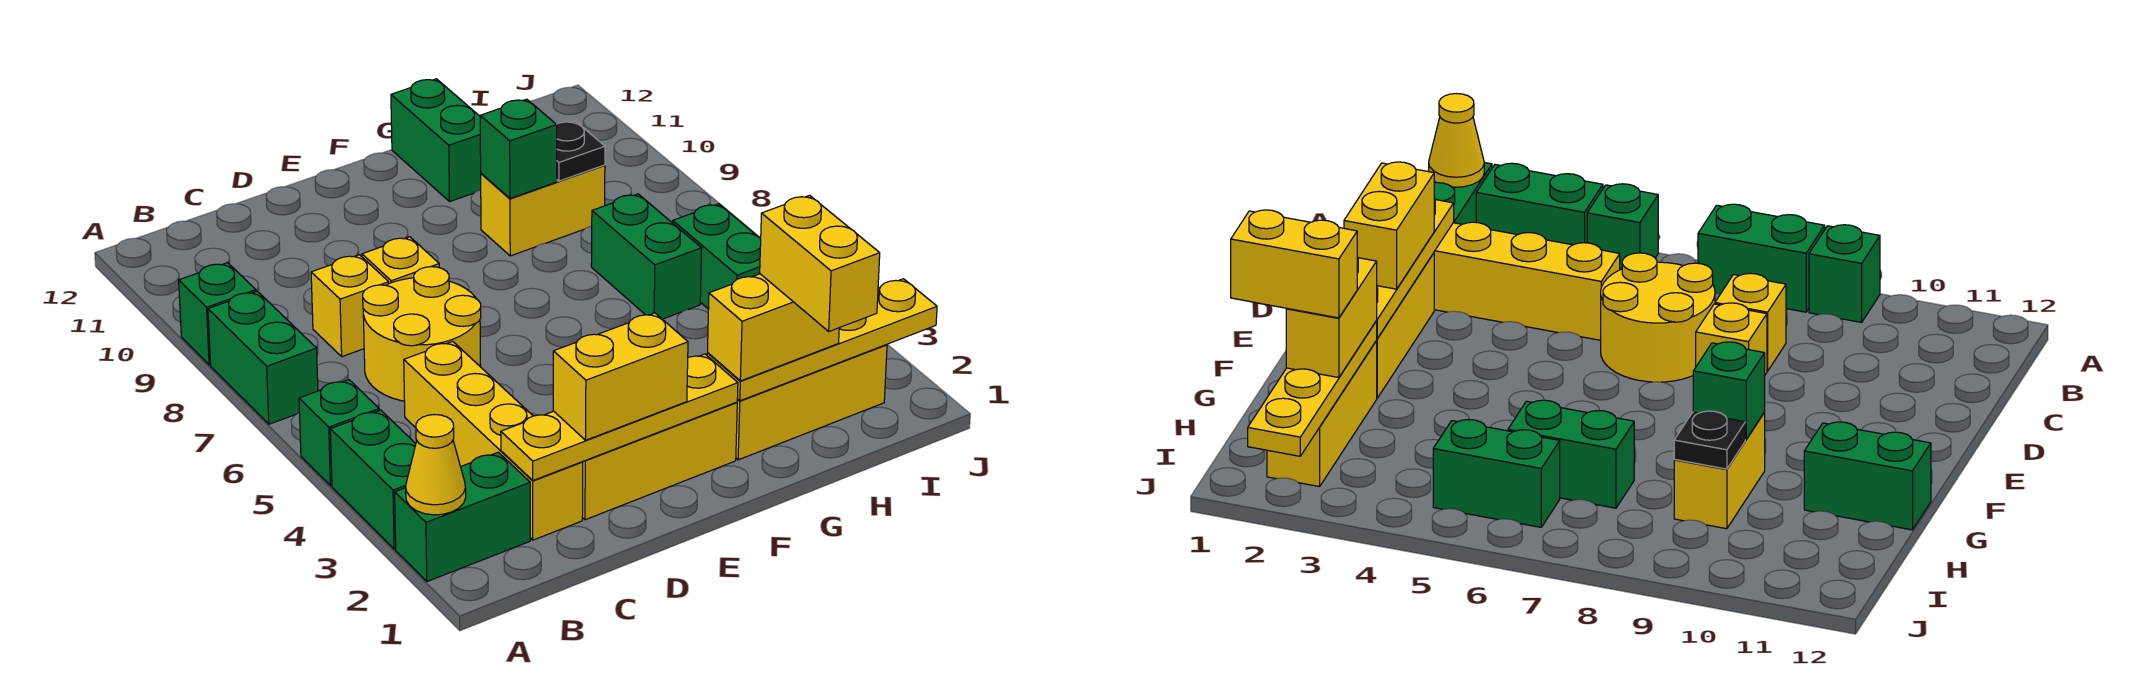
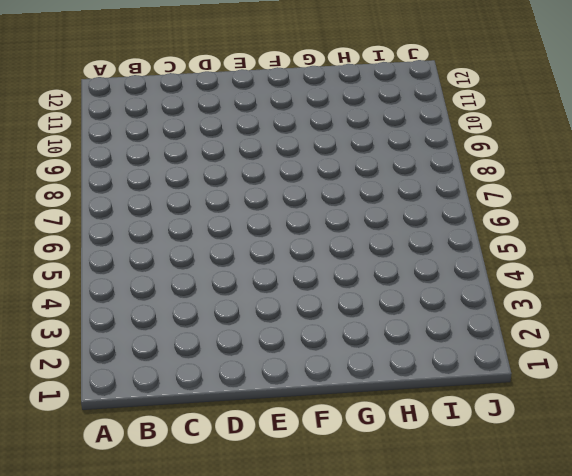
none -> green brick A2:B2 level 1
none -> green brick A3:A4 level 1
none -> green brick A5 level 1

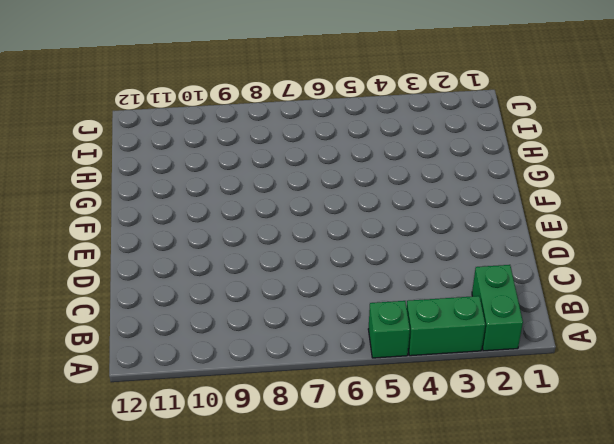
none -> green brick A7:A8 level 1
none -> green brick A9 level 1
none -> yellow brick C2:C5 level 1

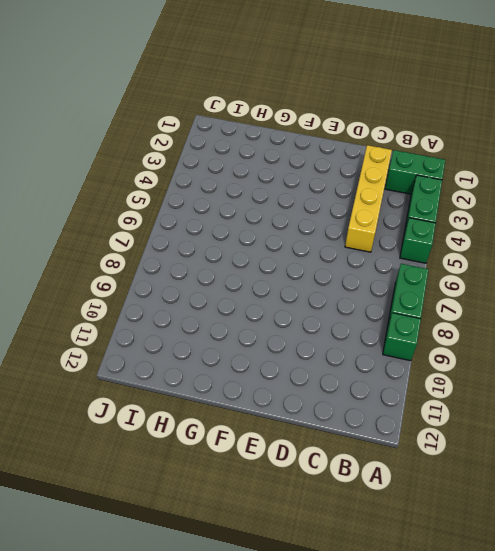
none -> yellow round brick C6:D7 level 1
none -> yellow brick C8 level 1
none -> yellow brick D2:F2 level 1

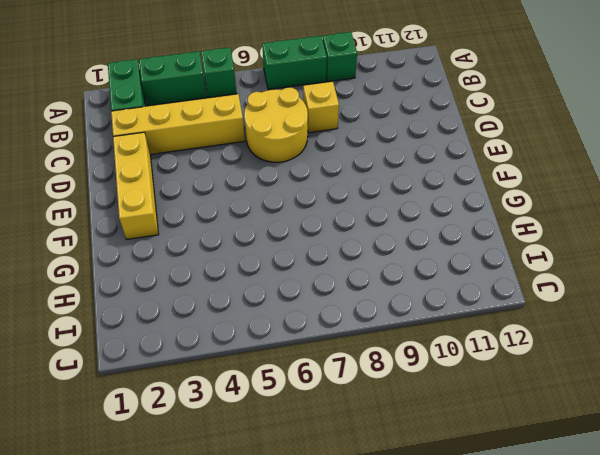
none -> yellow brick D8 level 1
none -> yellow brick G2:I2 level 1
none -> yellow brick G9:H9 level 1

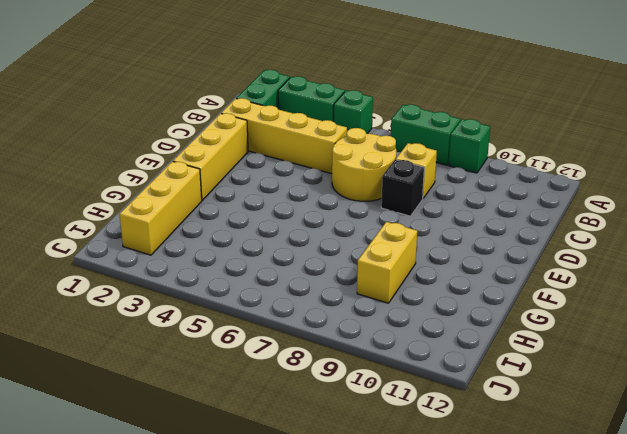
black brick D8 level 1 -> yellow brick D8 level 1
none -> green brick G11:G12 level 1
none -> green brick H6:H7 level 1
none -> green brick I5:I6 level 1

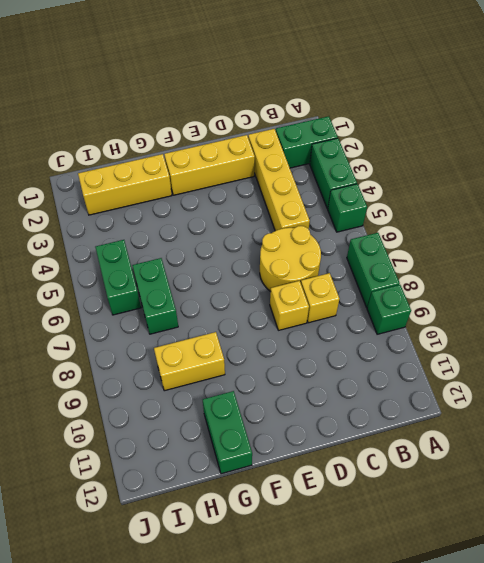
none -> yellow cone A2 level 2
none -> yellow plate C2:F2 level 2
none -> yellow plate G2:J2 level 2

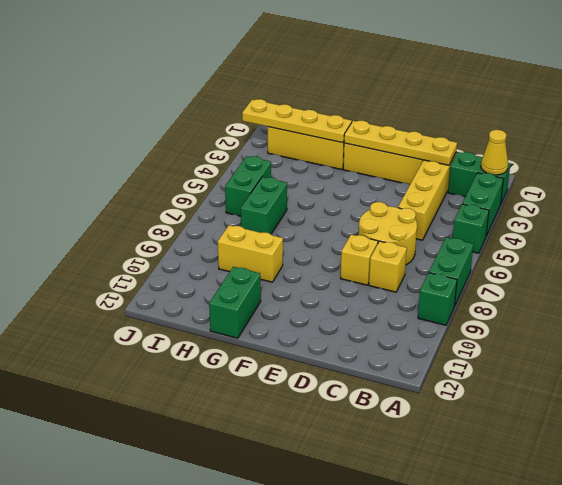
none -> green brick G9 level 2
none -> black plate H9 level 2
none -> yellow brick D2:E2 level 3

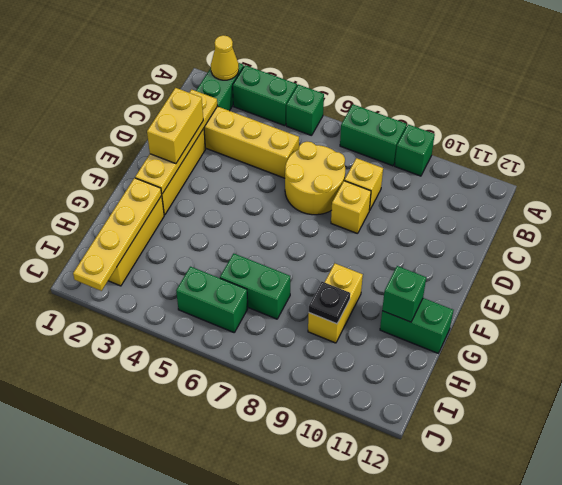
green brick G11 level 2 -> green brick G9 level 2
none -> yellow brick G2:H2 level 3
none -> yellow brick H1:H2 level 4

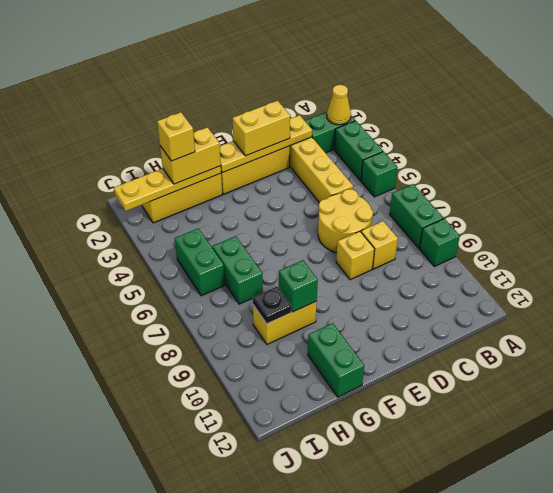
yellow brick H2 level 4 -> yellow brick H1:H2 level 4

